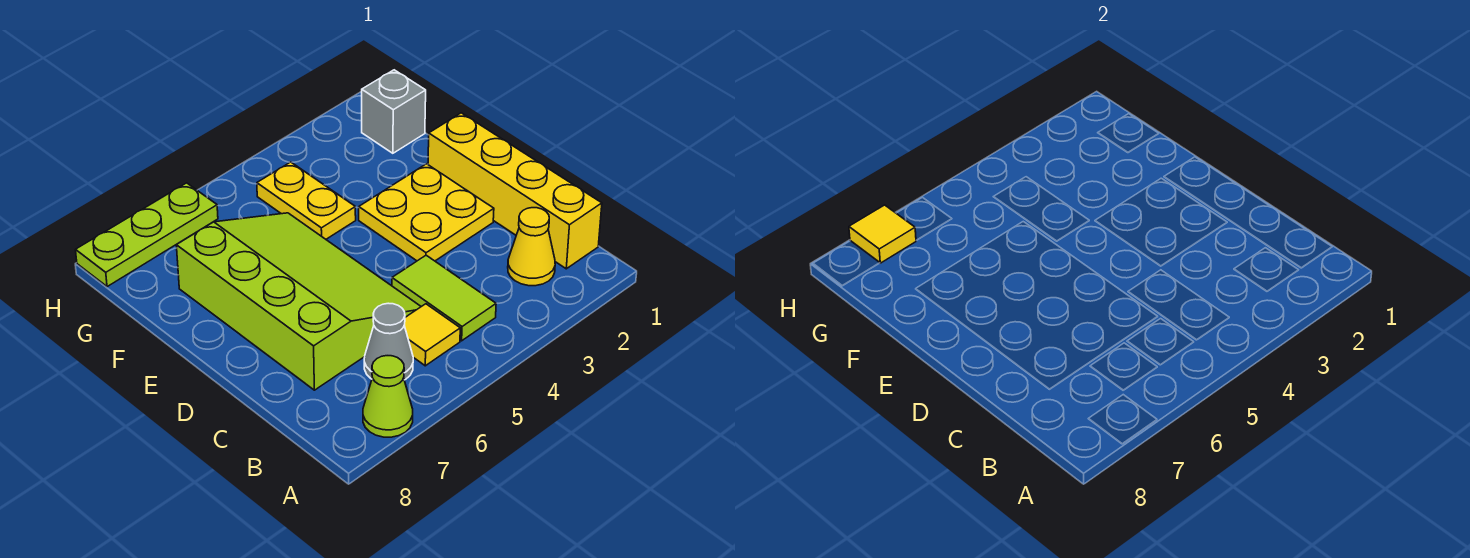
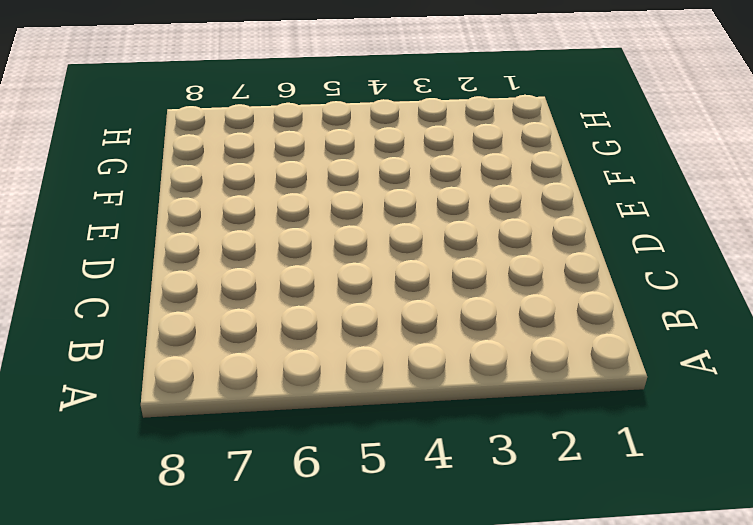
none -> lime cone A7 level 1
none -> yellow brick B1:E1 level 1
none -> yellow cone B2 level 1

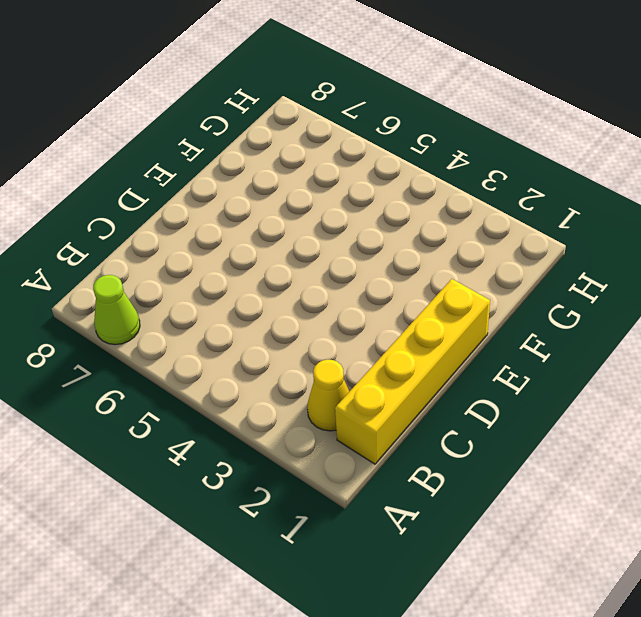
none -> lime tile B4:C4 level 1
none -> yellow tile B5 level 1
none -> grey cone B6 level 1

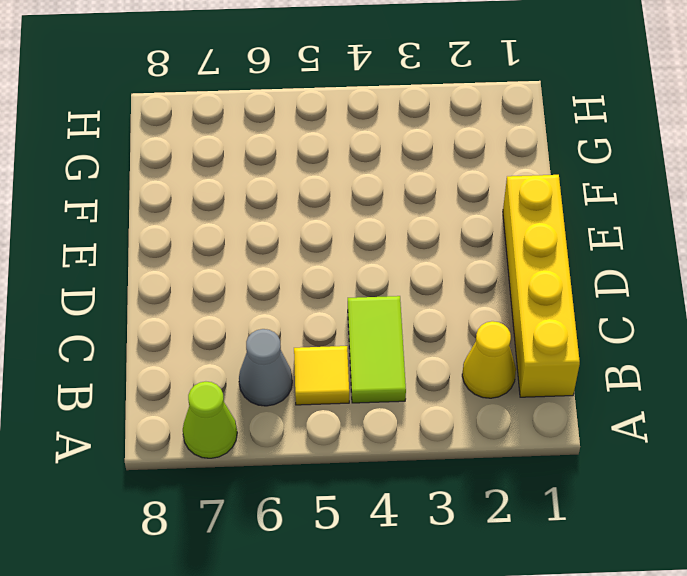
none -> lime slope C5:F7 level 1 top 7
none -> yellow plate D2:E3 level 1
none -> yellow plate F4:G4 level 1

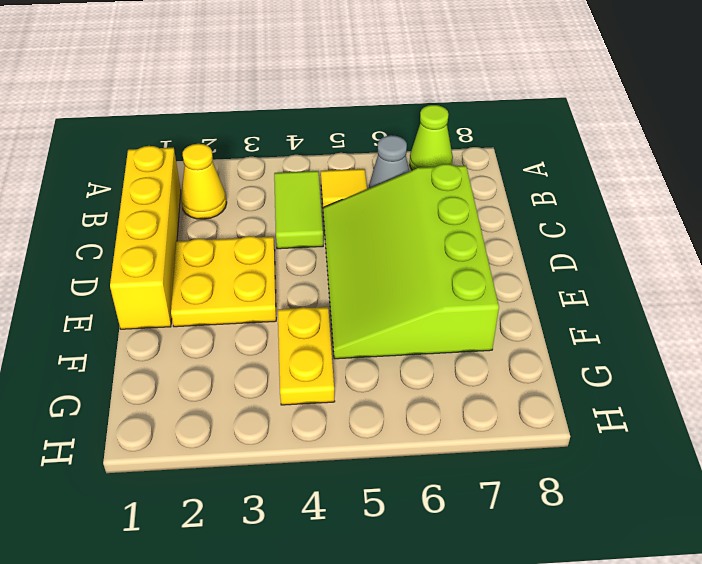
none -> grey brick G1 level 1
none -> lime plate H6:H8 level 1
none -> yellow tile H7 level 2

